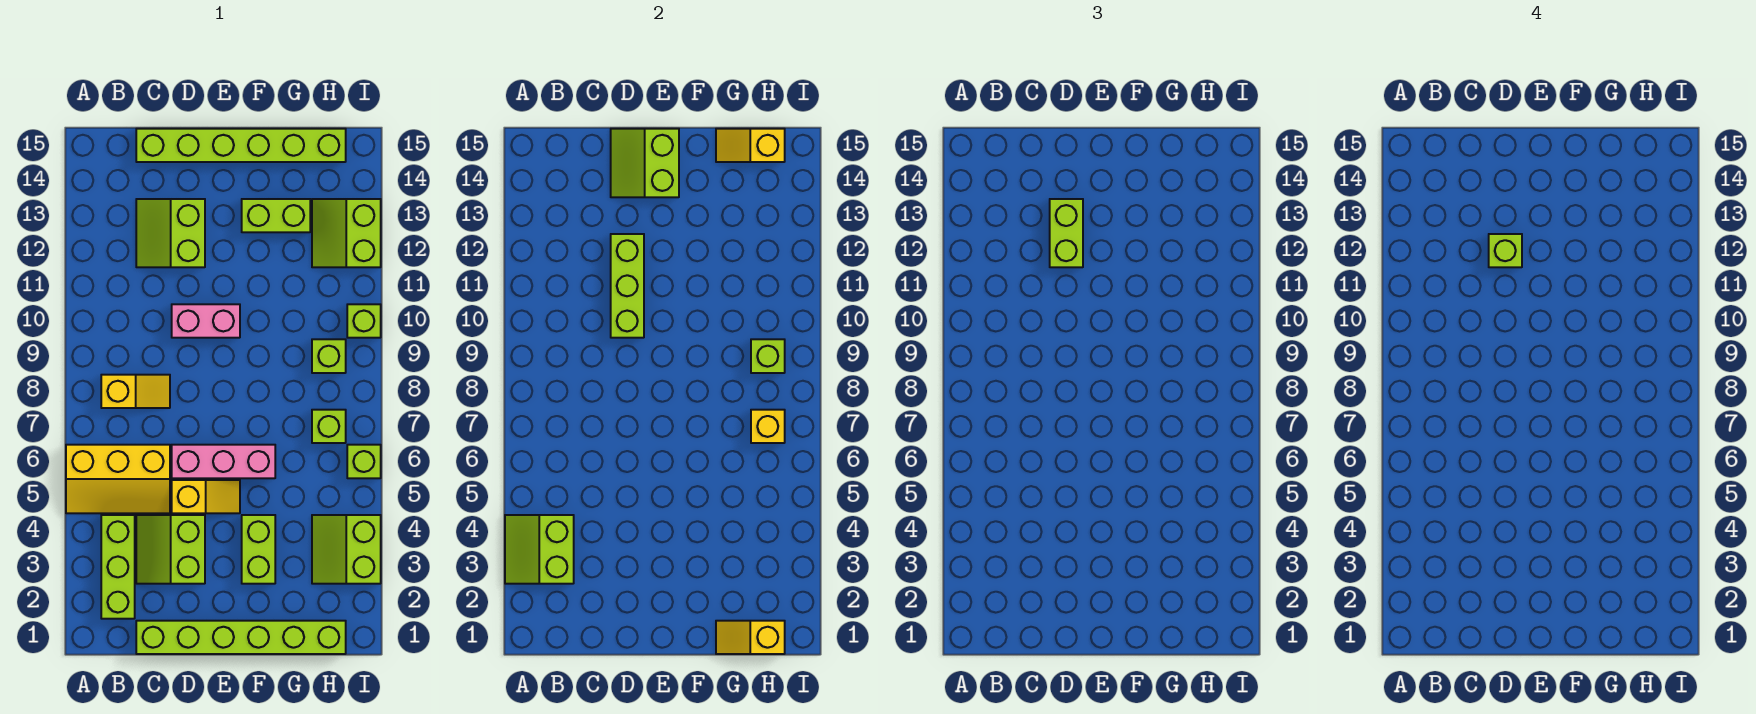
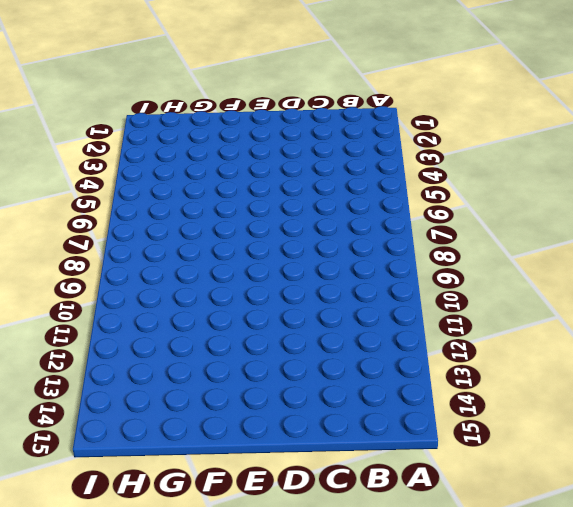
none -> yellow slope A5:C6 level 1 top 6
none -> lime brick B2:B4 level 1
none -> yellow slope B8:C8 level 1 top B

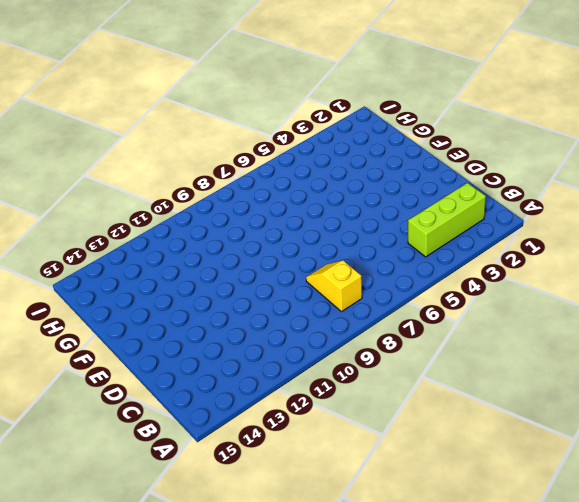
none -> yellow slope A5:C6 level 1 top 6
none -> lime brick C1:H1 level 1
none -> lime slope C3:D4 level 1 top D

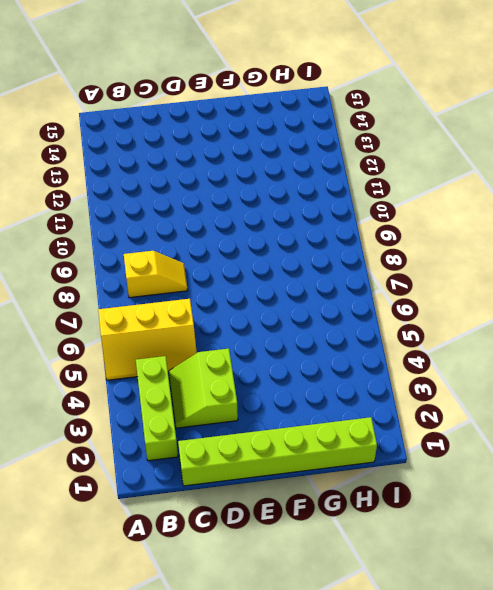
none -> lime slope C12:D13 level 1 top D
none -> lime brick C15:H15 level 1
none -> yellow slope D5:E5 level 1 top D

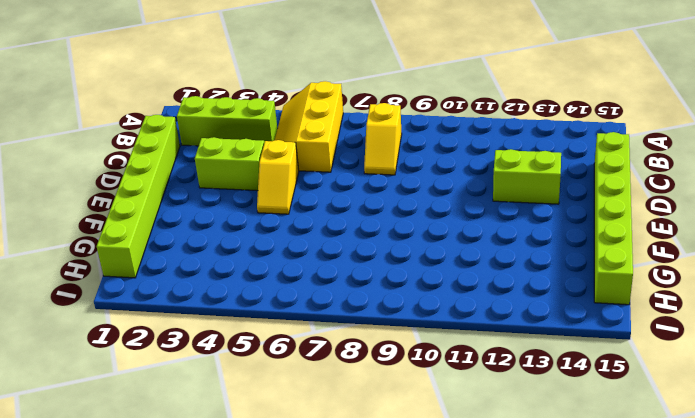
none -> pink brick D6:F6 level 1
none -> pink brick D10:E10 level 1
none -> lime brick F3:F4 level 1

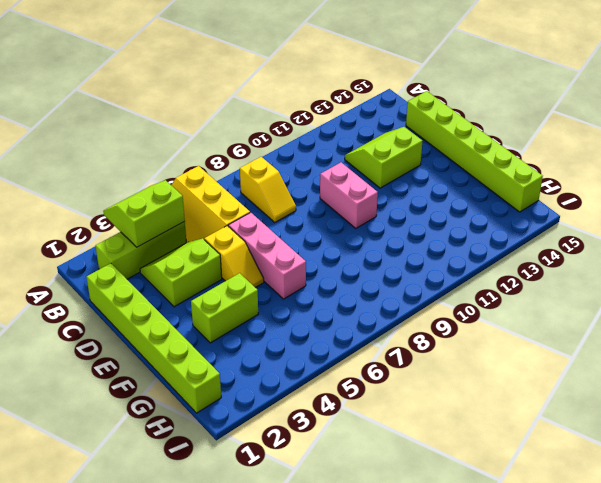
none -> lime brick F13:G13 level 1
none -> lime slope H3:I4 level 1 top I
none -> lime brick H7 level 1

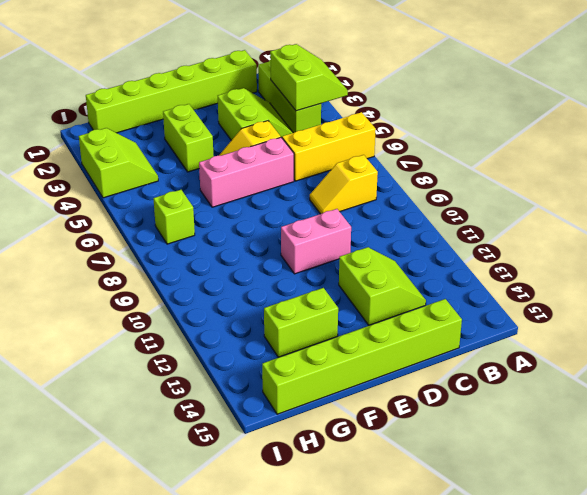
none -> lime brick H9 level 1
none -> lime slope H12:I13 level 1 top I
none -> lime brick I6 level 1

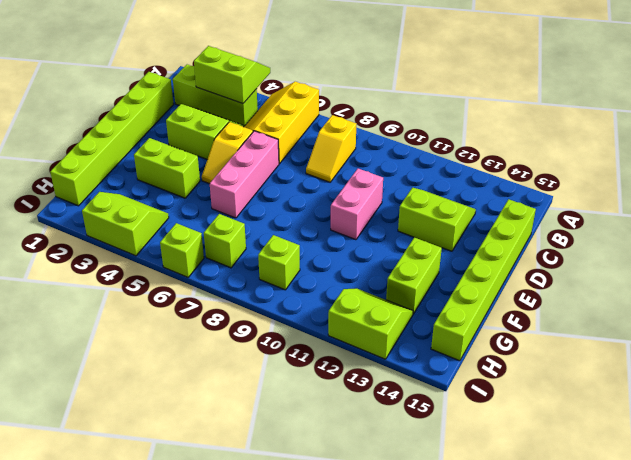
none -> lime brick I10 level 1
none -> lime brick D10:D12 level 2
none -> lime slope D14:E15 level 2 top E

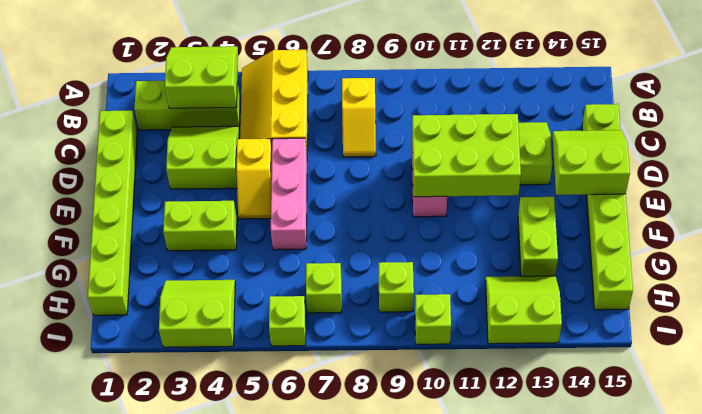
lime brick D10:E12 level 2 -> lime brick D10:D12 level 2
none -> yellow slope G1:H1 level 2 top H
none -> yellow slope G15:H15 level 2 top H
none -> yellow brick H7 level 2

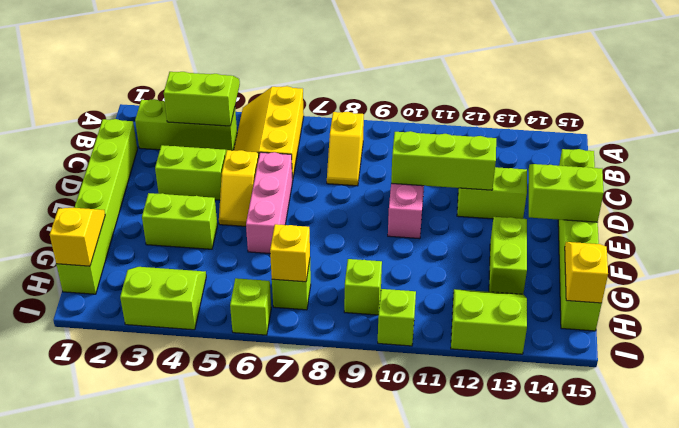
none -> lime brick H9 level 2
none -> lime brick D12:D13 level 3
none -> lime brick D12 level 4

